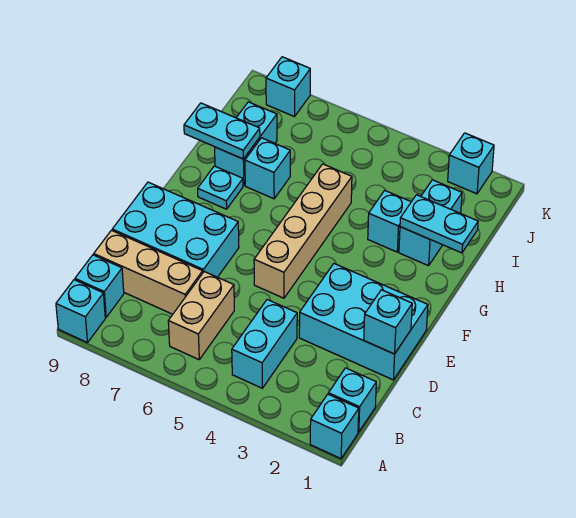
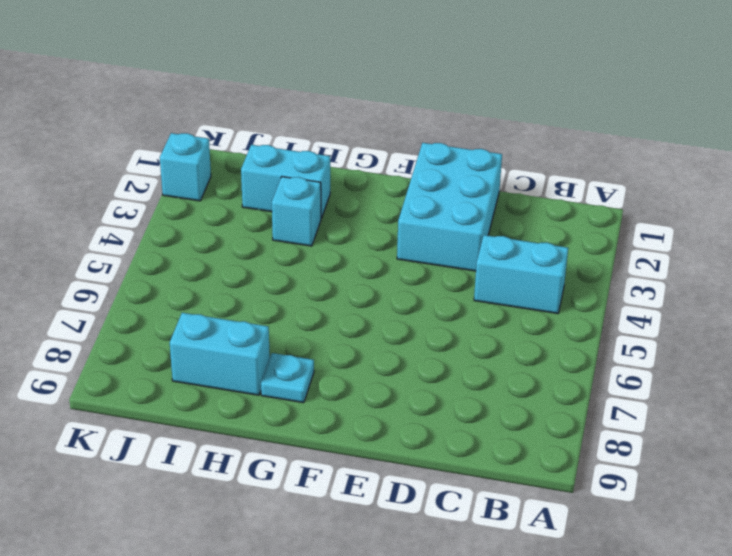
none -> cyan brick A1 level 1
none -> cyan brick A9 level 1
none -> cyan brick B1 level 1

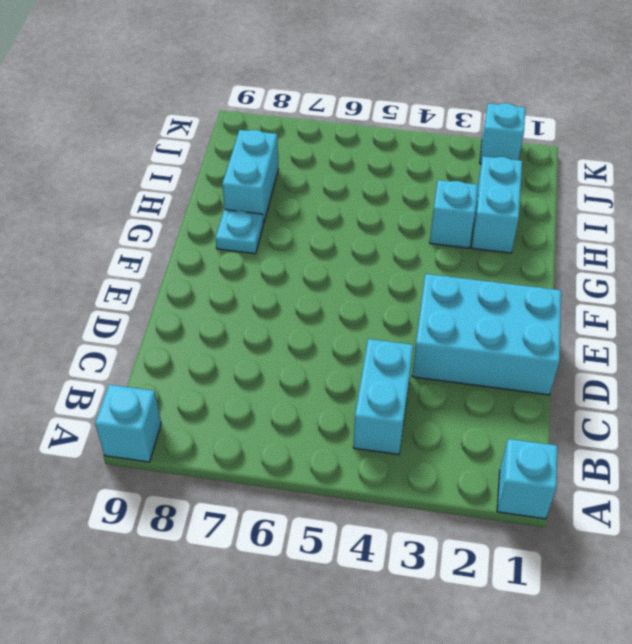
none -> cyan brick B1 level 1
none -> tan brick B6:C6 level 1
none -> cyan brick B9 level 1

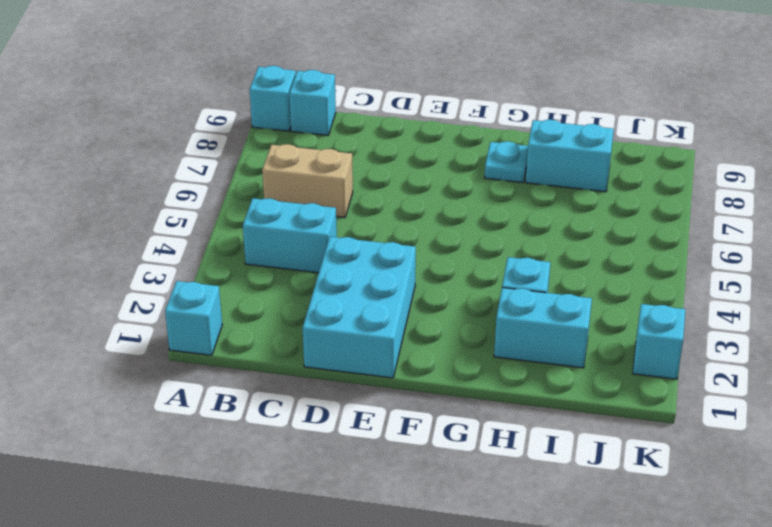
none -> cyan brick B1 level 1
none -> tan brick C7:C9 level 1
none -> cyan brick D7:E9 level 1

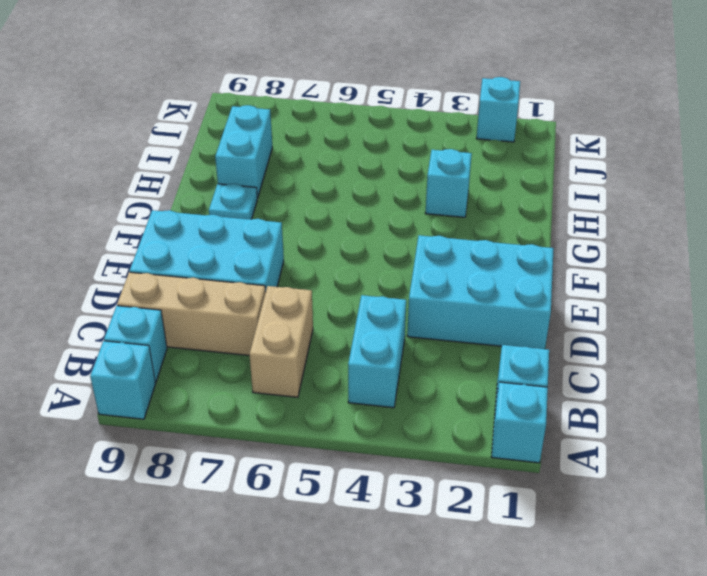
none -> tan brick E5:H5 level 1
none -> cyan brick H2:I2 level 1
none -> cyan brick H7 level 1

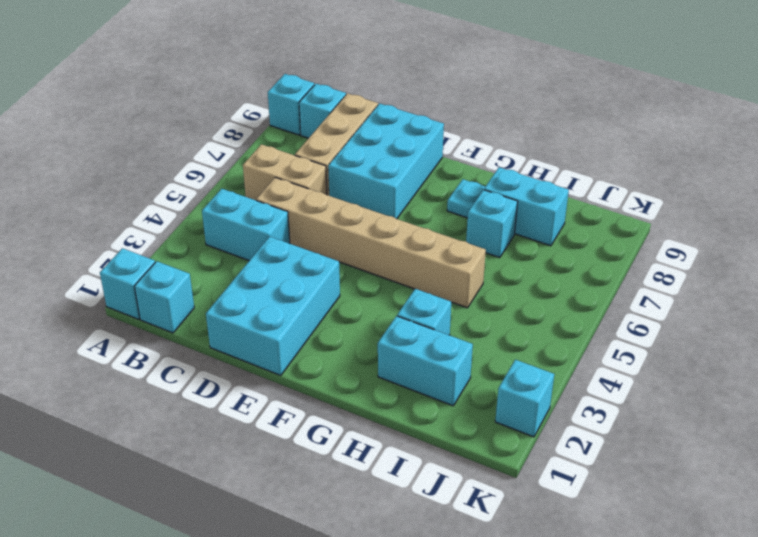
tan brick C5:H5 level 1 -> tan brick E5:H5 level 1
none -> cyan brick K8 level 1
none -> cyan brick D1 level 2
none -> cyan plate H1:H2 level 2

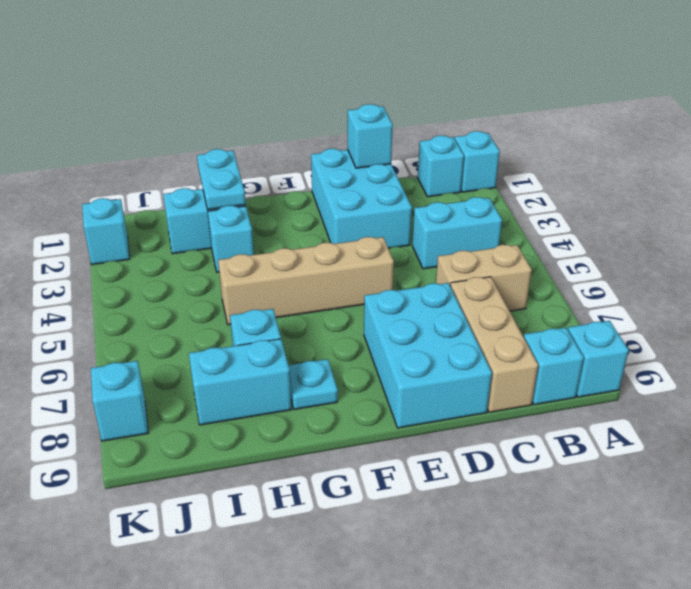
none -> cyan plate H8:H9 level 2

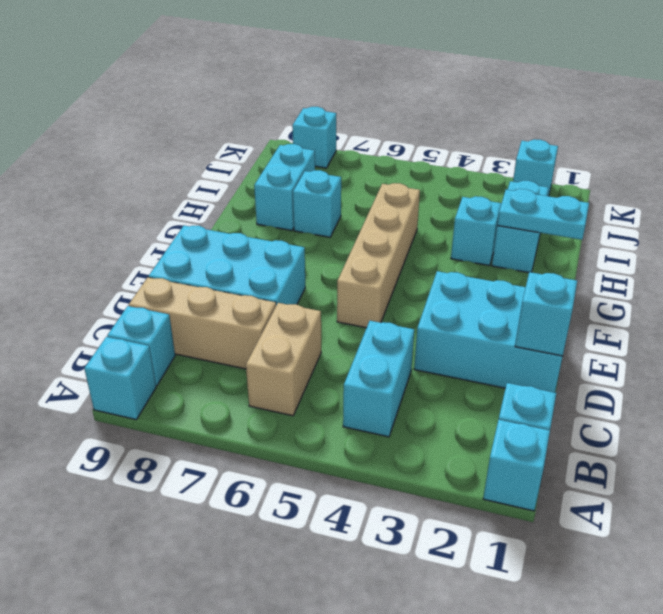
none -> cyan plate G8 level 1
none -> cyan plate H8:H9 level 2

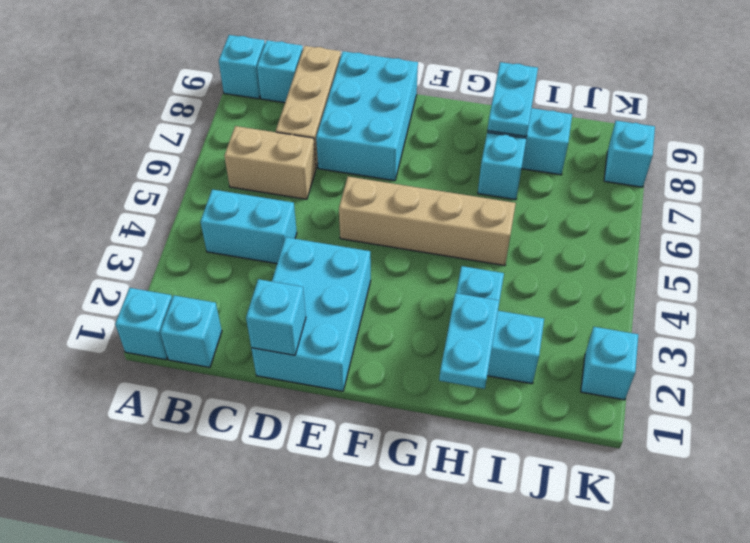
none -> cyan plate G8 level 1

